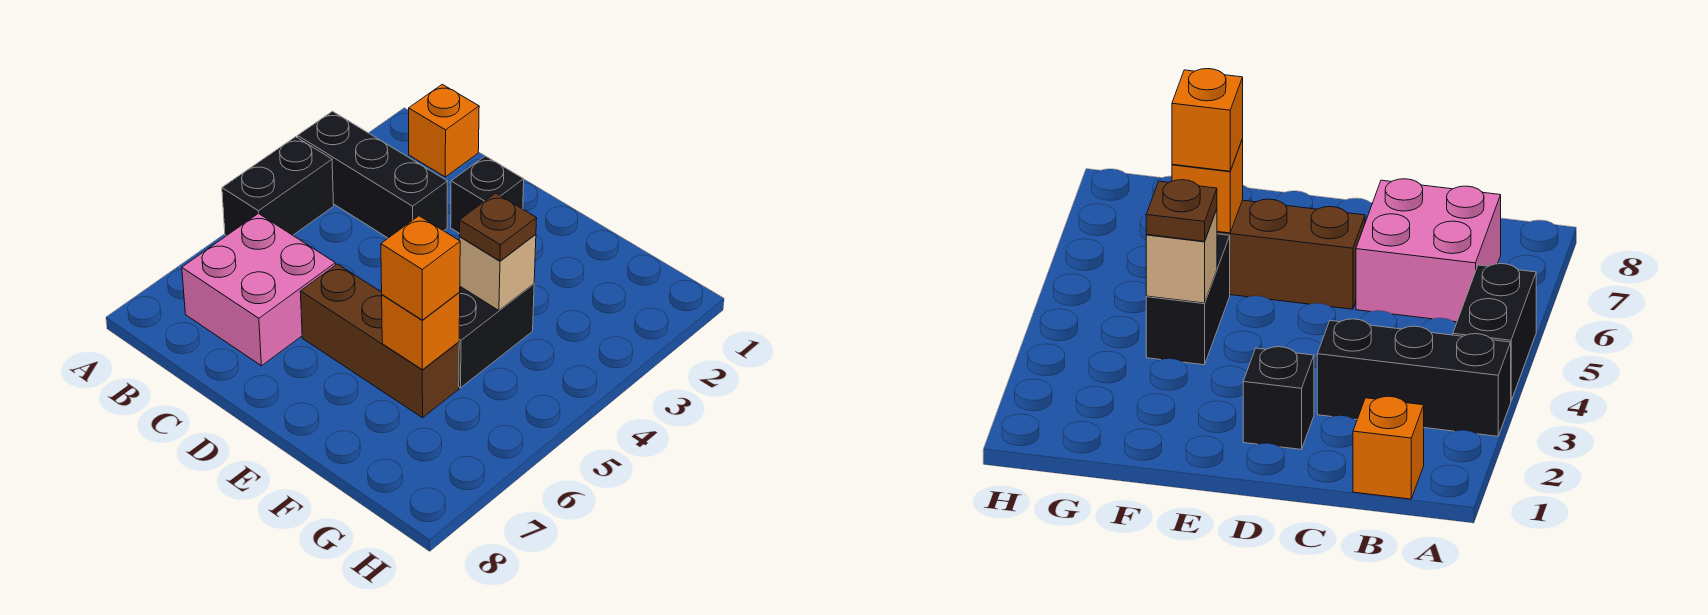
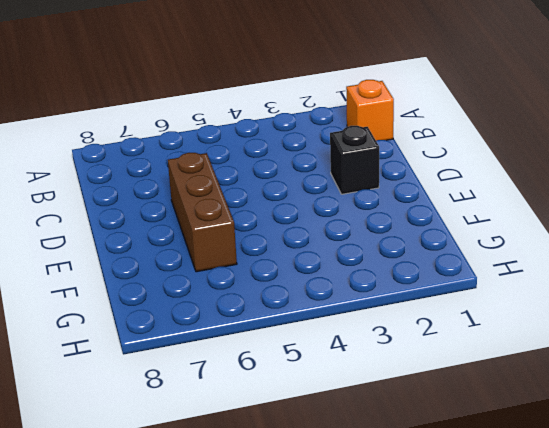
none -> black brick A3:C3 level 1
none -> black brick A4:A5 level 1

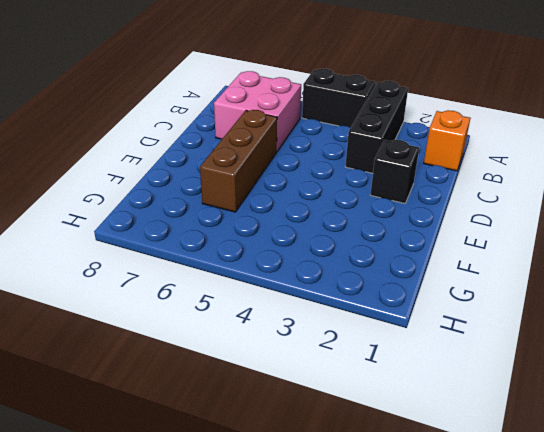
none -> black brick F4:F5 level 1
none -> tan brick F4 level 2

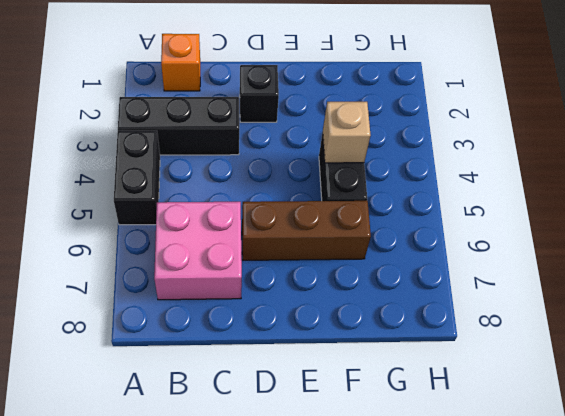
none -> orange brick F6 level 2
none -> brown plate F4 level 3

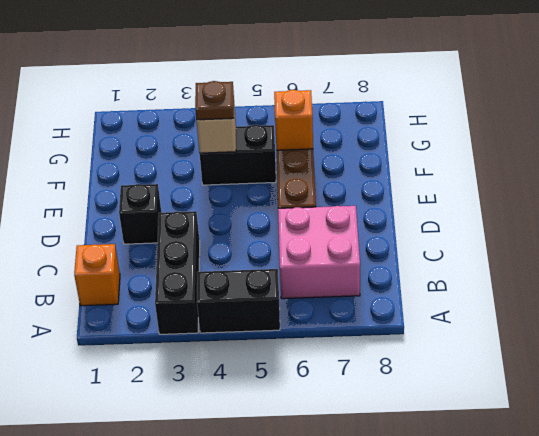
none -> orange brick F6 level 3

